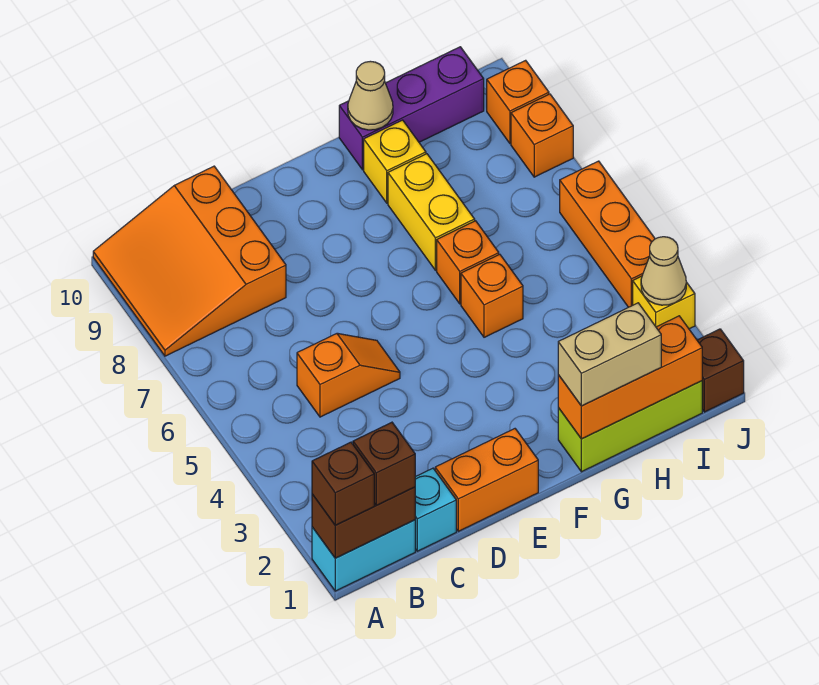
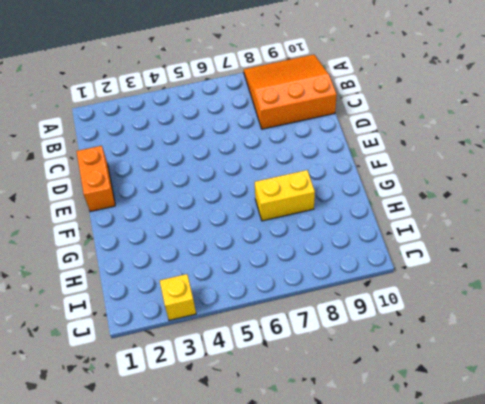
none -> cyan brick A1:B1 level 1
none -> cyan brick C1 level 1
none -> orange slope C5:D5 level 1 top C

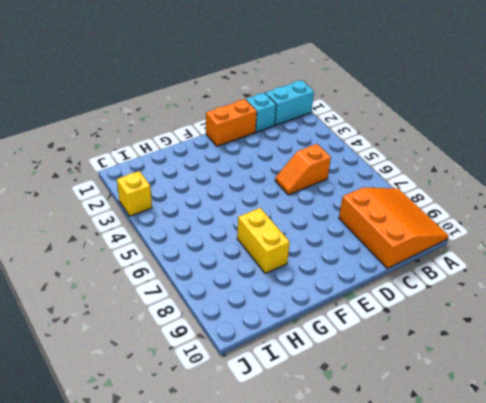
none -> lime brick G1:I1 level 1
none -> orange brick G5 level 1
none -> orange brick G6 level 1

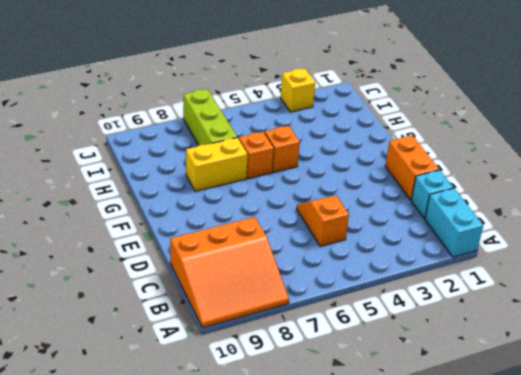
lime brick H7:J7 level 1 -> lime brick G1:I1 level 1
none -> yellow brick G9 level 1
none -> purple brick G10:I10 level 1
none -> brown brick J1 level 1

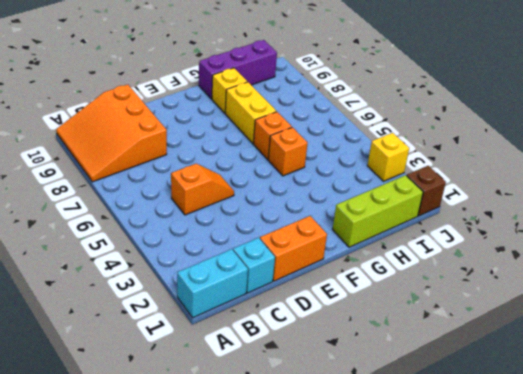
none -> orange brick J4:J6 level 1
none -> orange brick J8 level 1
none -> orange brick J9 level 1

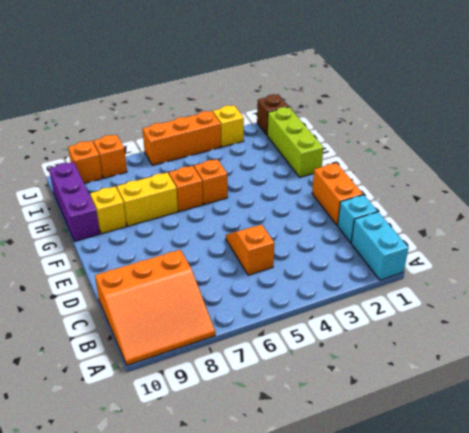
none -> brown brick A1:B1 level 2
none -> orange brick G1:I1 level 2
none -> tan cone G10 level 2

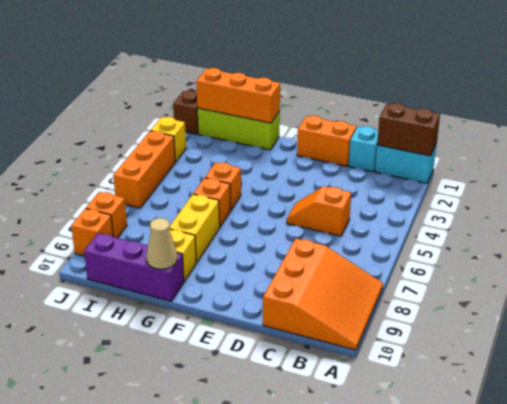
none -> tan cone J3 level 2
none -> brown brick A1 level 3
none -> brown brick B1 level 3

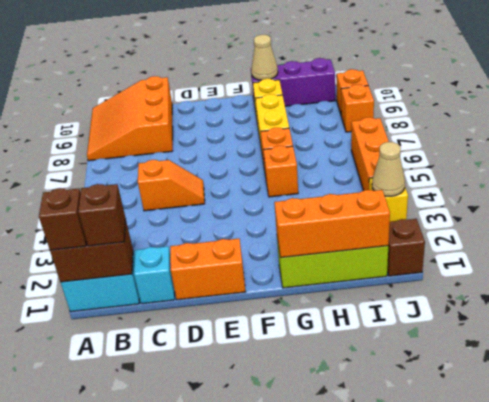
none -> tan brick G1:H1 level 3

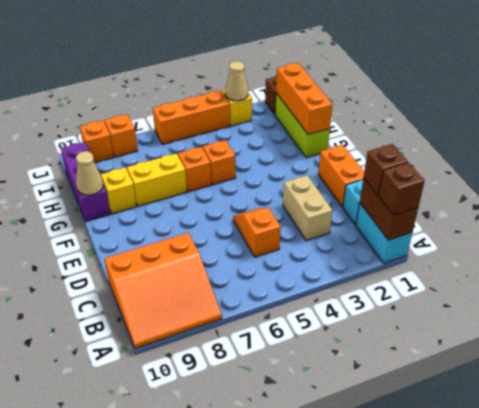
tan brick C3:D3 level 1 -> tan brick G1:H1 level 3

